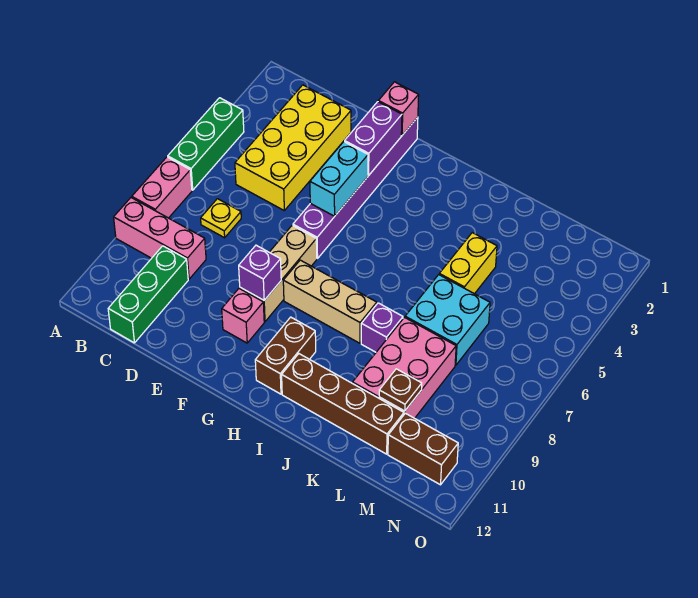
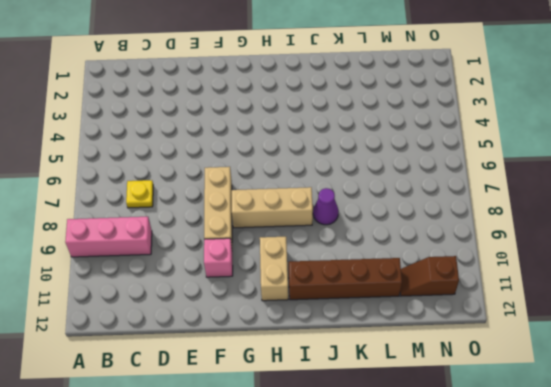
tan brick H10:H11 level 1 -> brown brick H10:H11 level 1
purple cone J8 level 1 -> purple brick J8 level 1
brown slope M11:N11 level 1 top N -> brown brick M11:N11 level 1
none -> green brick A4:A6 level 1
none -> pink brick A7:A8 level 1
none -> yellow brick C2:D5 level 1

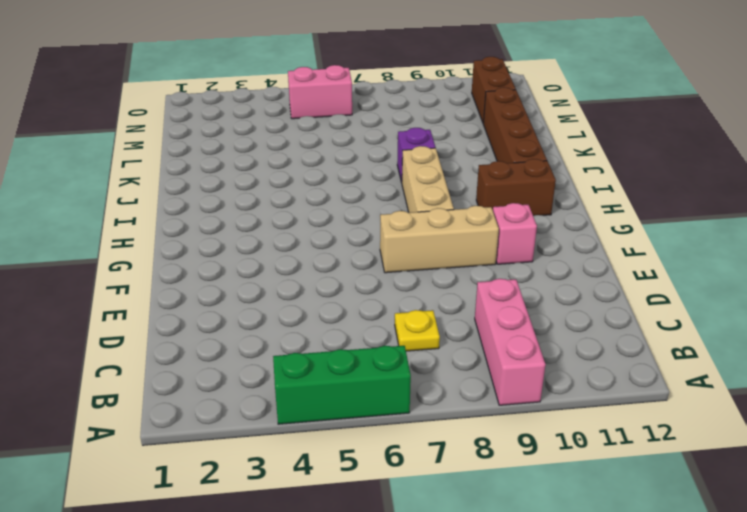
pink brick N5:N6 level 1 -> pink brick A7:A8 level 1
none -> yellow brick C2:D5 level 1
none -> green brick C10:C12 level 1
none -> purple brick F1:F6 level 1

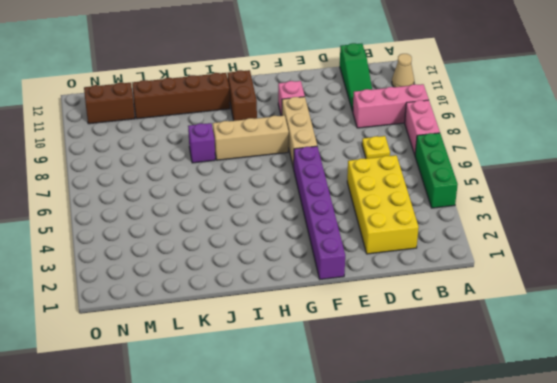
tan cone A11 level 1 -> none
green slope C10:C12 level 1 top 12 -> green brick C10:C12 level 1
none -> yellow brick K4:K5 level 1
none -> cyan brick K6:L7 level 1
none -> pink brick K8:L10 level 1

